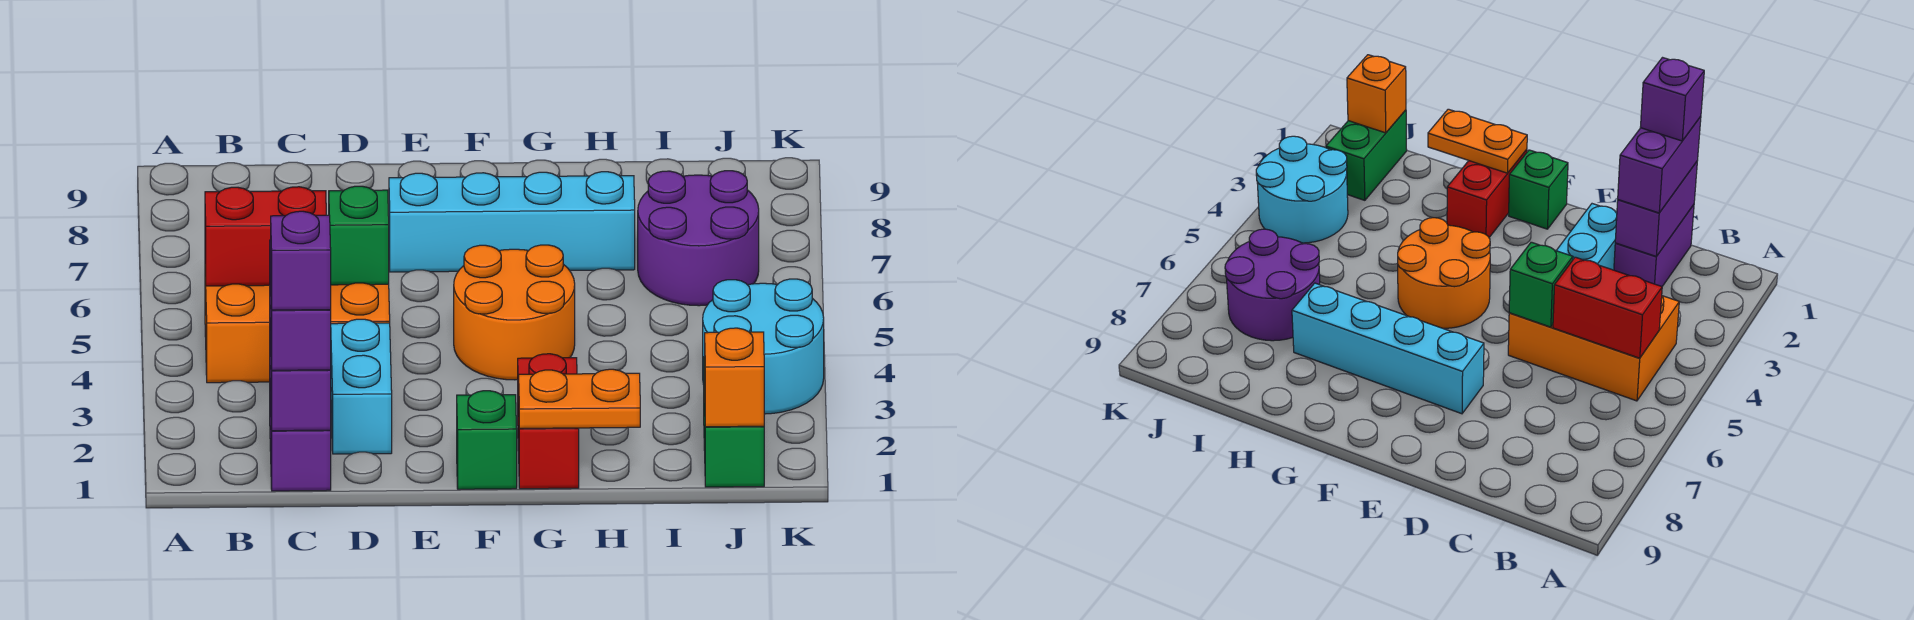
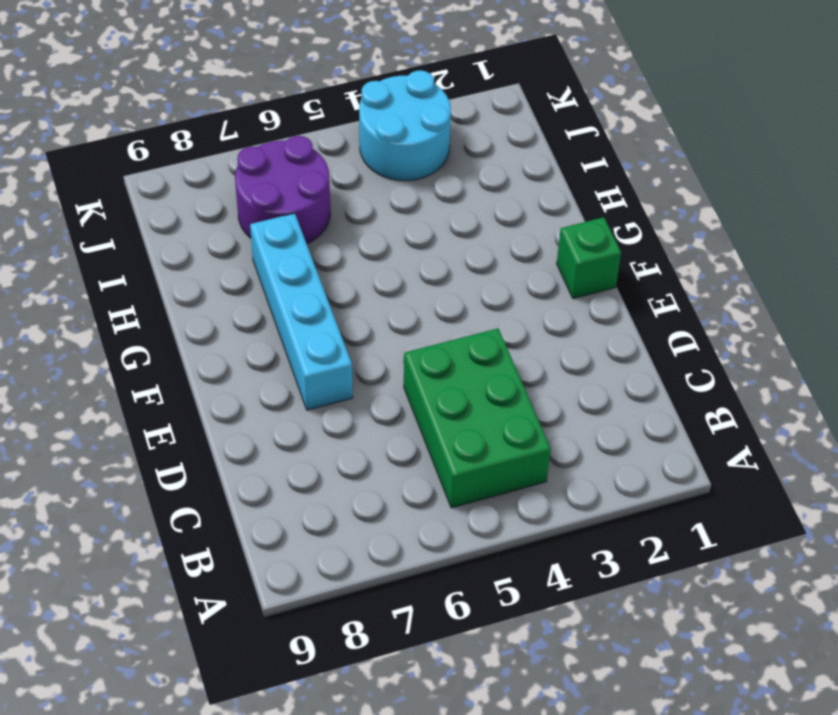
green brick B4:D5 level 1 -> orange brick B4:D5 level 1
none -> purple brick C1:C2 level 1
none -> cyan brick D2:D3 level 1
none -> orange round brick F4:G5 level 1

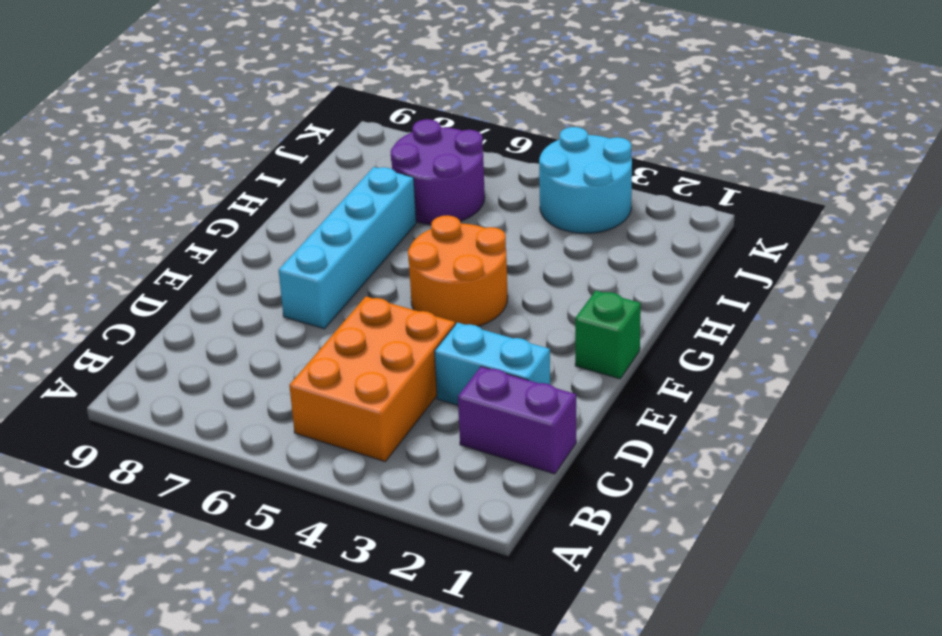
none -> red brick G1:G2 level 1
none -> green brick J1:J2 level 1
none -> red brick B5:C5 level 2

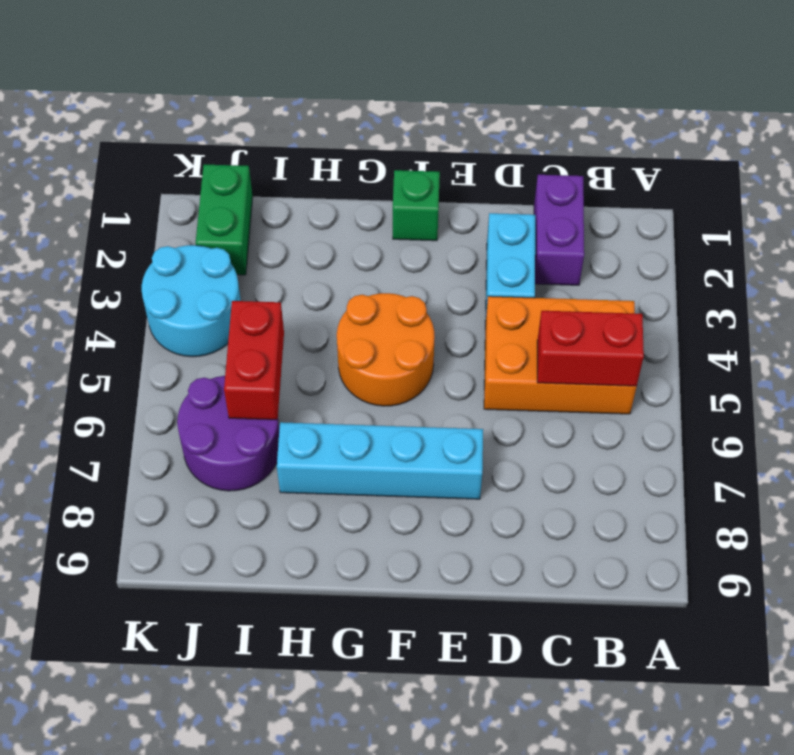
red brick I5:I6 level 2 -> red brick G1:G2 level 1
none -> purple brick C1:C2 level 2
none -> green brick D5 level 2
none -> orange plate G1:H1 level 2

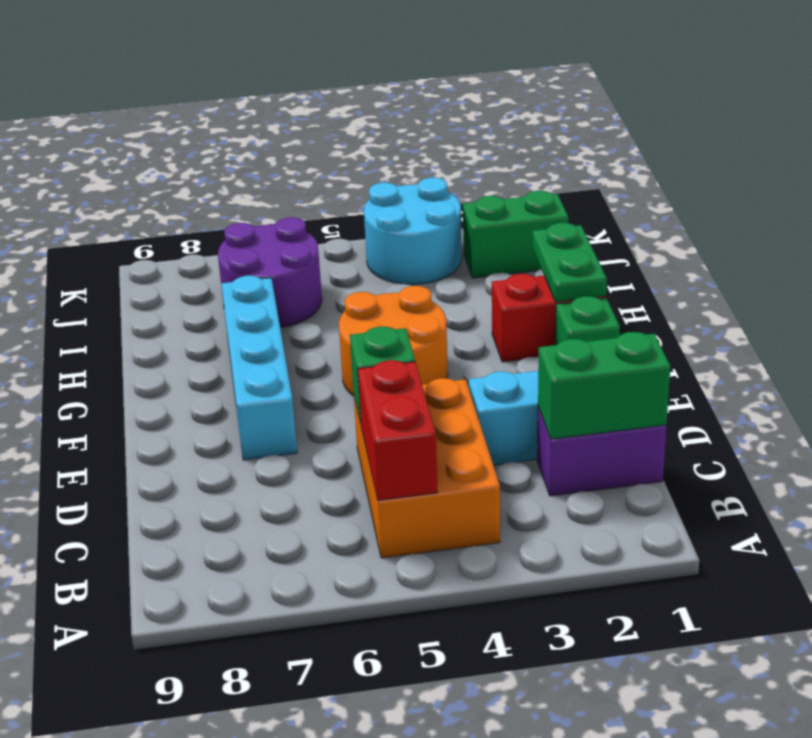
green brick C1:C2 level 2 -> purple brick C1:C2 level 2
green plate G1:H1 level 2 -> orange plate G1:H1 level 2
none -> orange brick J1 level 2
none -> purple brick C1:C2 level 3
none -> purple brick C1 level 4

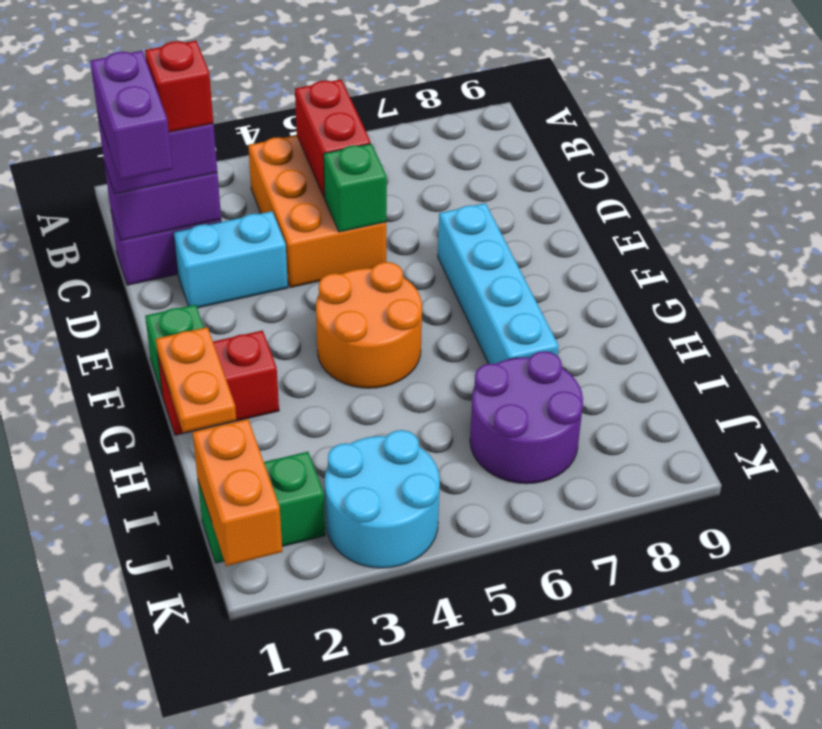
purple brick C1:D1 level 4 -> purple brick C1 level 4
red brick C2 level 4 -> none
orange brick J1:K1 level 2 -> orange brick J1 level 2

